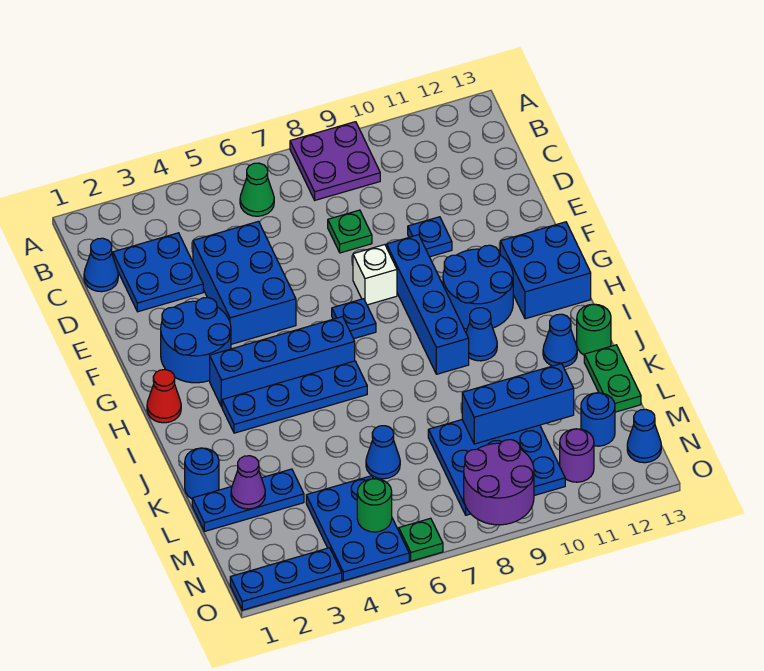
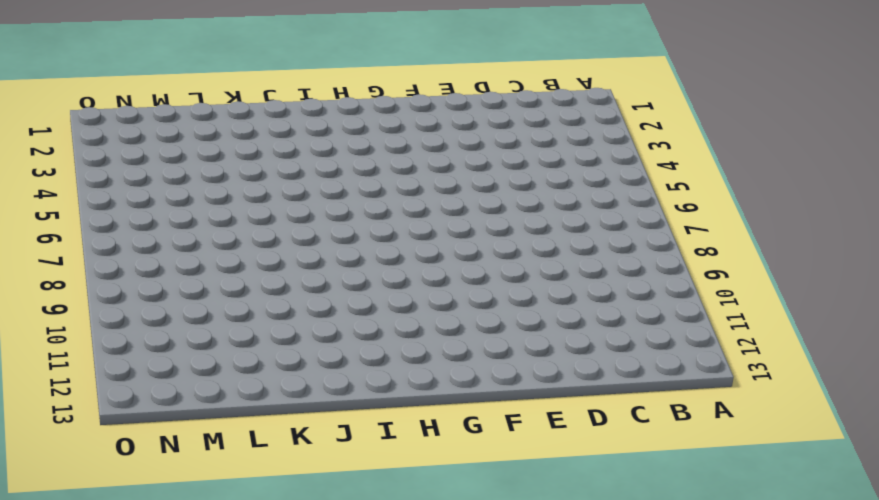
none -> purple plate A8:B9 level 1
none -> green cone B6 level 1
none -> blue cone C1 level 1
none -> blue plate C2:D3 level 1

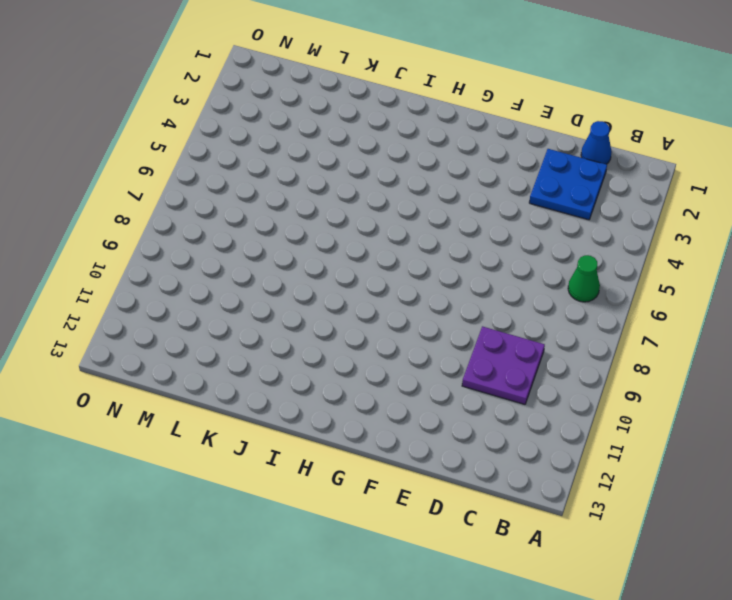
purple plate C9:D10 level 1 -> purple plate A8:B9 level 1
none -> blue brick D4:F5 level 1
none -> green plate D8 level 1
none -> blue plate E10 level 1
none -> blue round brick F2:G3 level 1

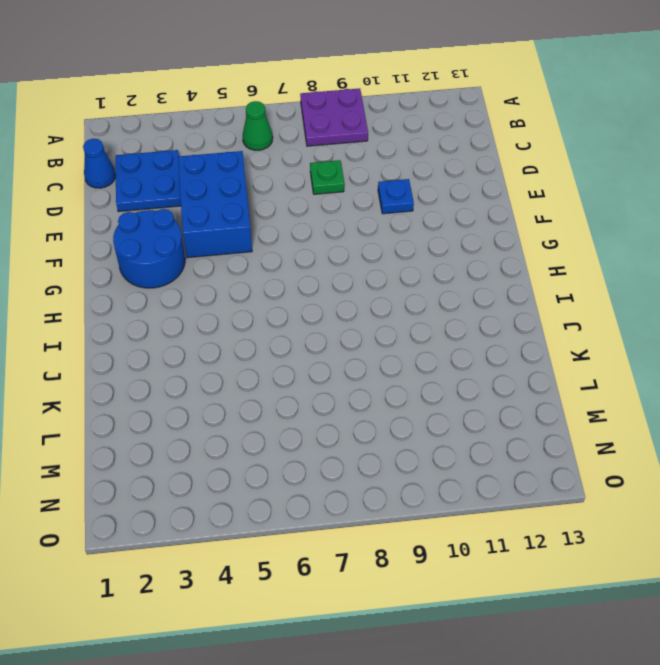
none -> white brick F8 level 1
none -> blue brick F9:I9 level 1
none -> blue plate G7 level 1
none -> blue round brick G10:H11 level 1

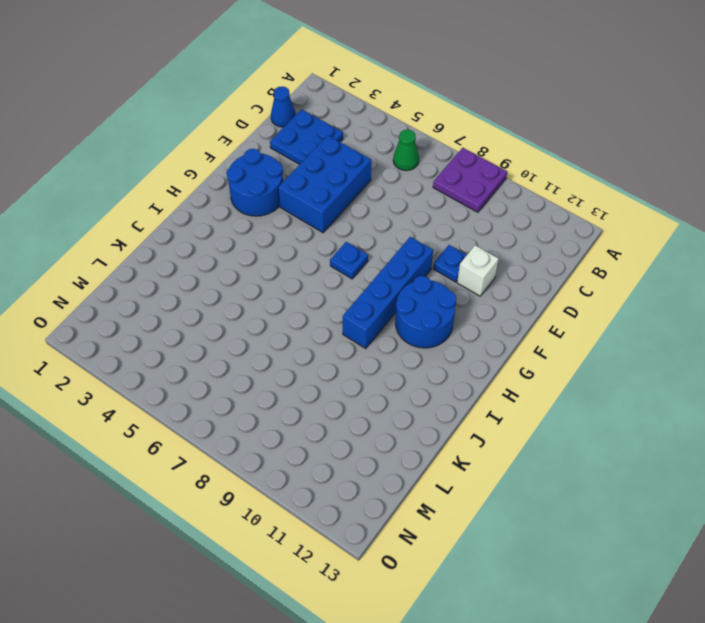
white brick E11 level 1 -> white brick F8 level 1
none -> green plate D8 level 1
none -> blue brick G12:H13 level 1
none -> red cone H1 level 1
none -> blue brick H3:H6 level 1

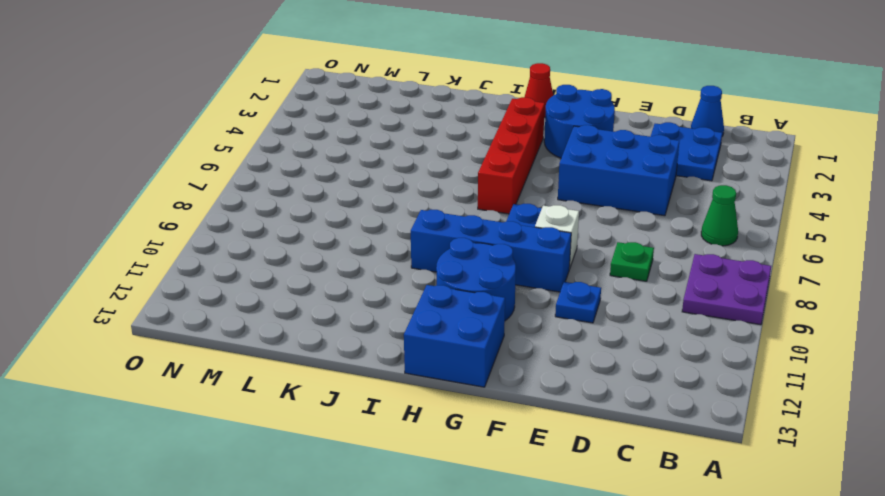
red brick H3:H6 level 1 -> blue brick H3:H6 level 1
none -> blue plate I3:I6 level 1
none -> blue cone I10 level 1
none -> blue cone J12 level 1
none -> green round brick J13 level 1

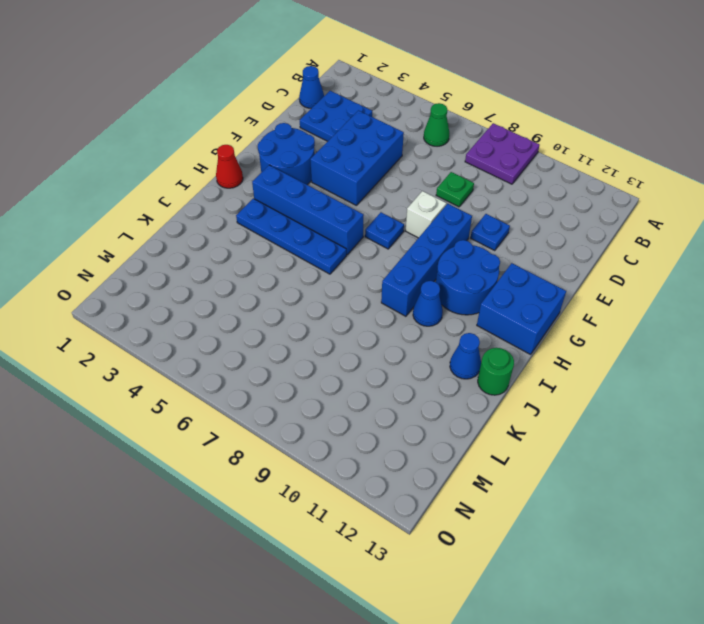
none -> blue round brick K1 level 1
none -> green plate K13:L13 level 1
none -> blue plate L1:L3 level 1
none -> blue cone L6 level 1

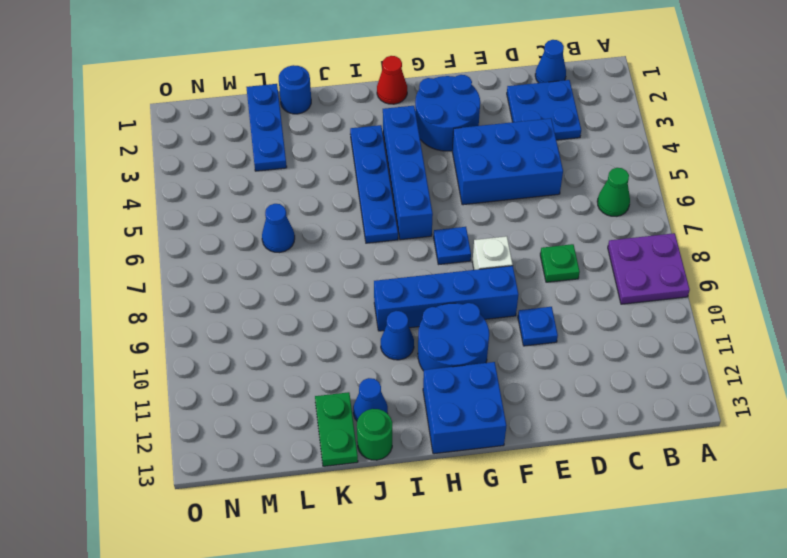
green plate K12:K13 level 1 -> green plate K13:L13 level 1
none -> blue plate L8:N10 level 1
none -> blue plate M4:O5 level 1
none -> blue round brick M12 level 1
none -> purple round brick N11 level 1

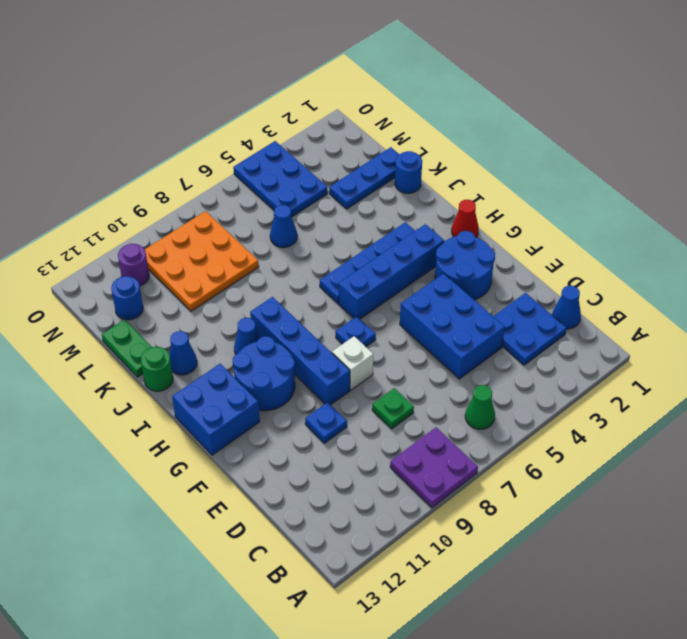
orange plate L8:N10 level 1 -> blue plate L8:N10 level 1
none -> blue cone N13 level 1
none -> blue plate O1:O3 level 1
none -> green plate O6 level 1
none -> purple cone L2 level 2

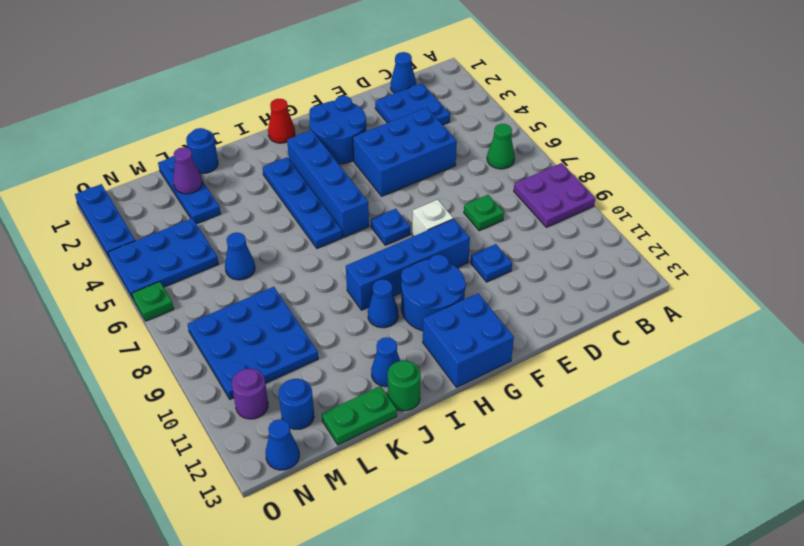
none -> blue brick L9:L11 level 2
none -> green round brick N5 level 2
none -> purple round brick N8:O9 level 2

